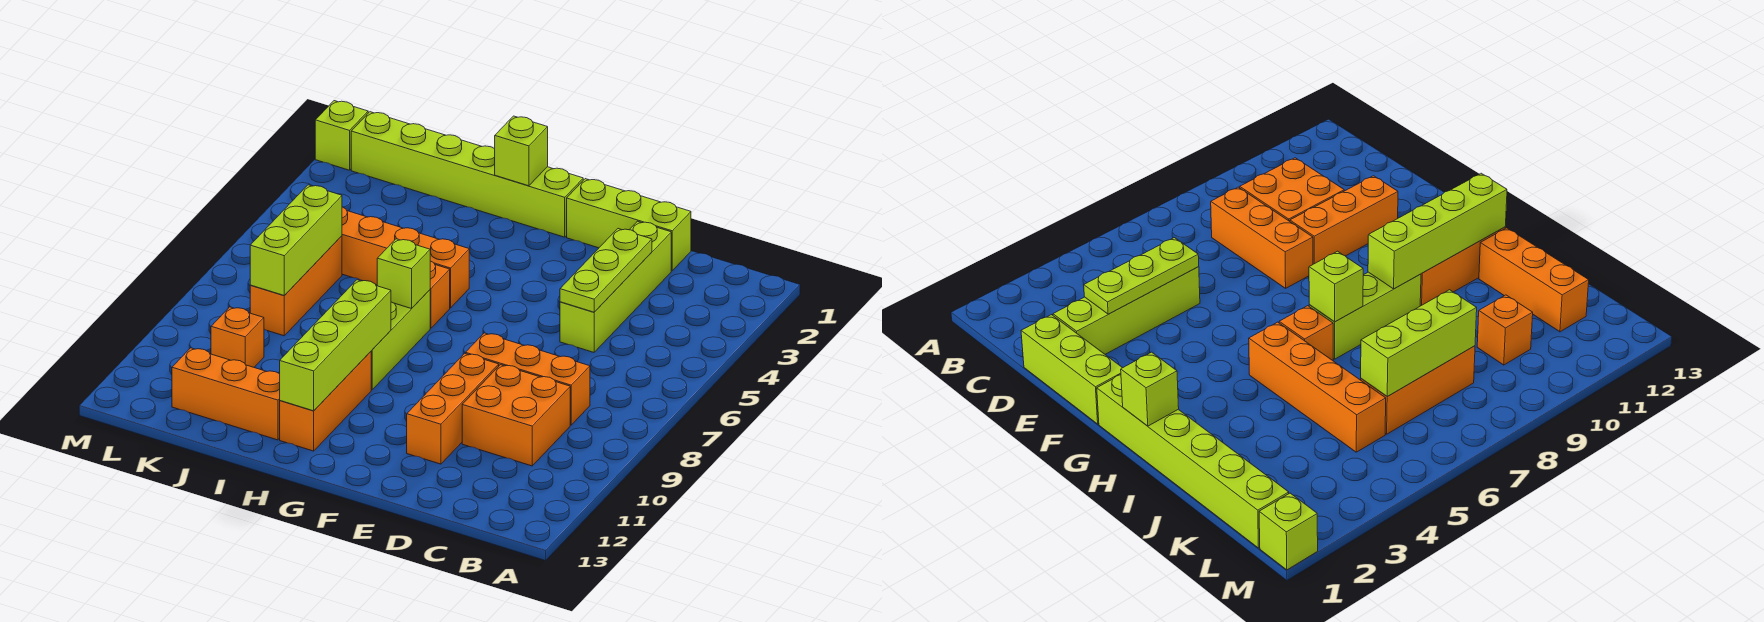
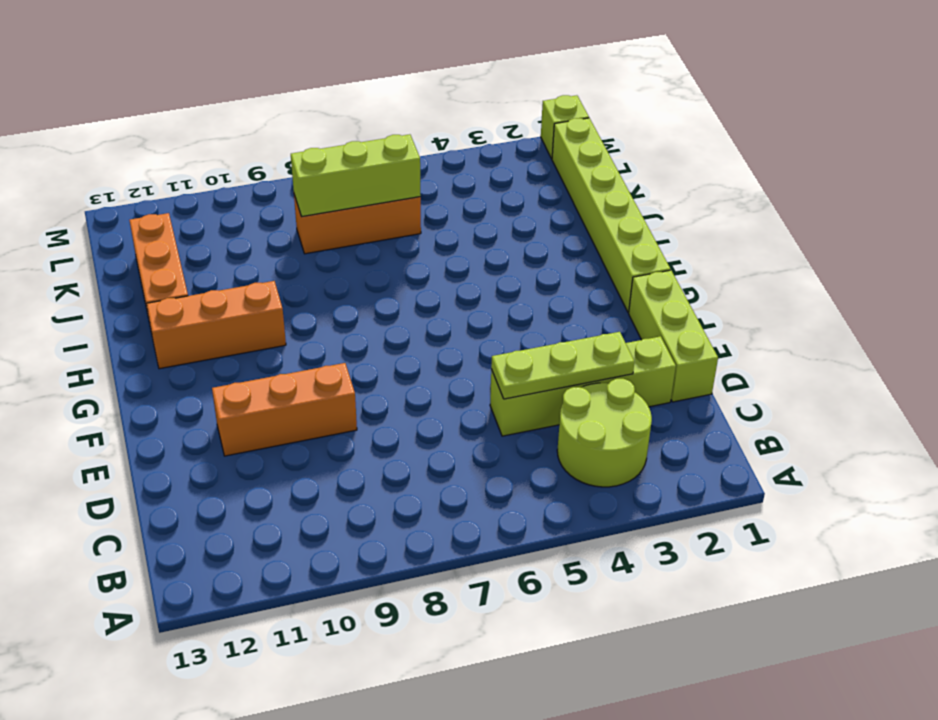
lime round brick B3:C4 level 1 -> none
none -> orange brick C8:E8 level 1
none -> orange brick C9:D10 level 1
none -> orange brick H5:K5 level 1

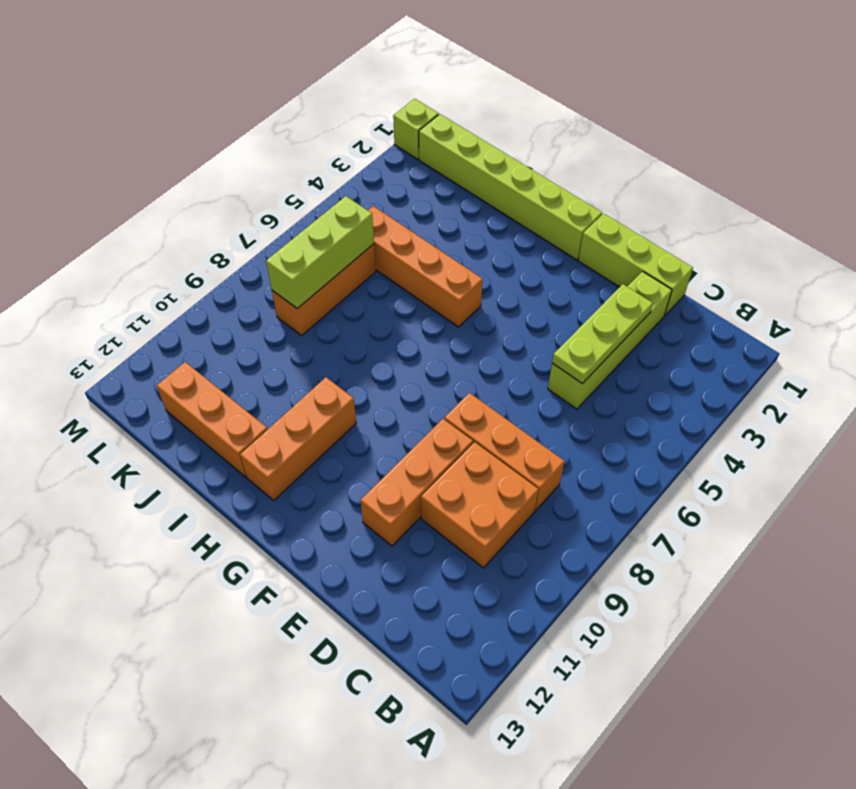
none -> orange brick H6 level 1
none -> lime brick H7:H9 level 1
none -> orange brick K10 level 1

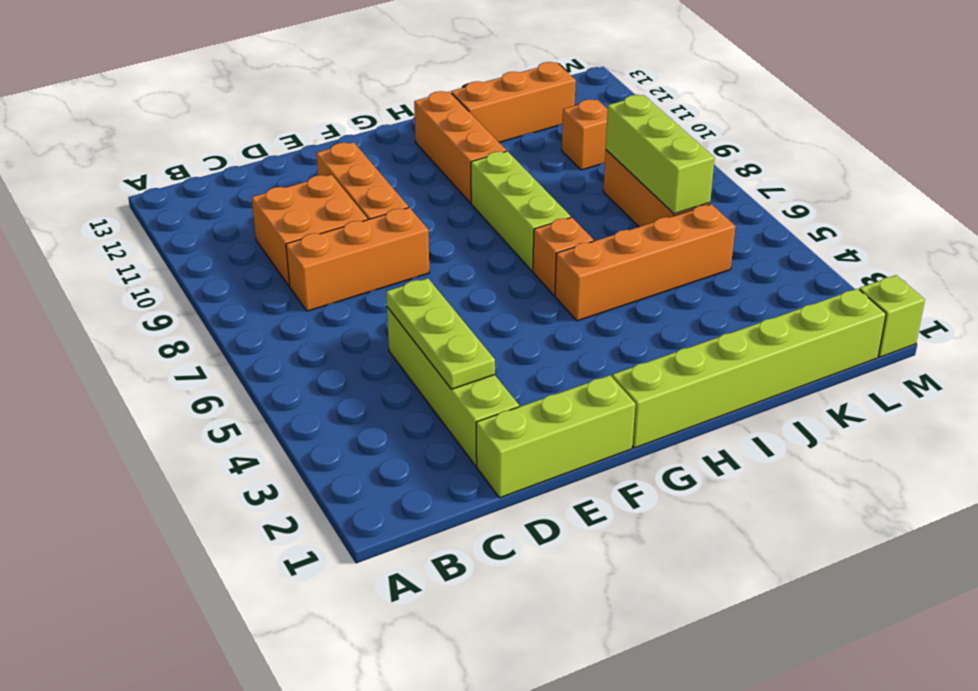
none -> lime brick H1 level 2
none -> lime brick H7 level 2
none -> lime brick H9:H12 level 2

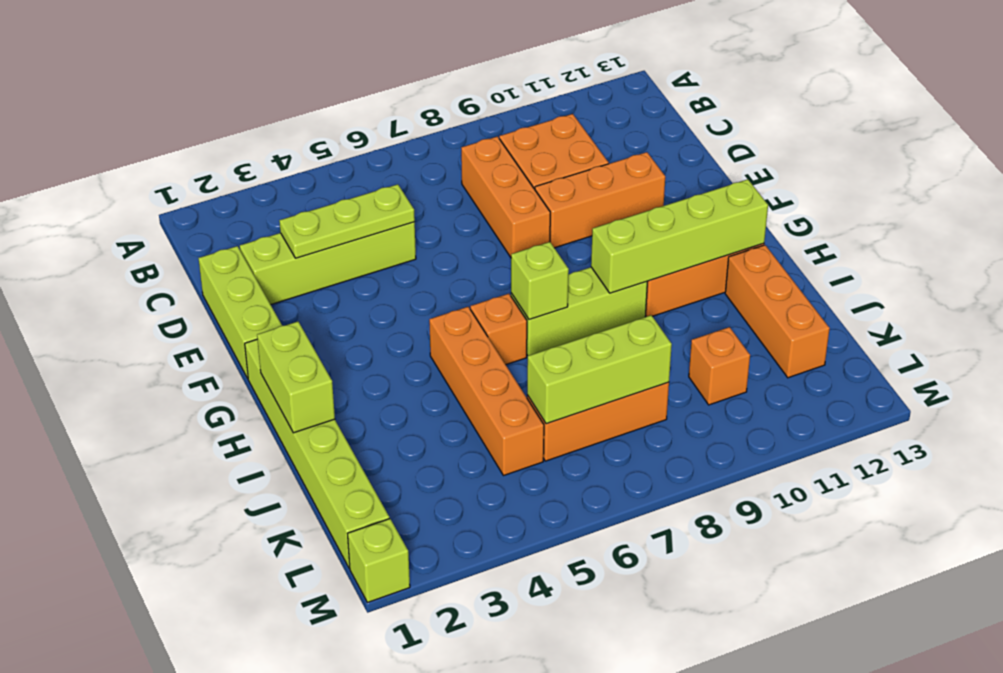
lime brick H1:I1 level 2 -> lime brick H1 level 2

